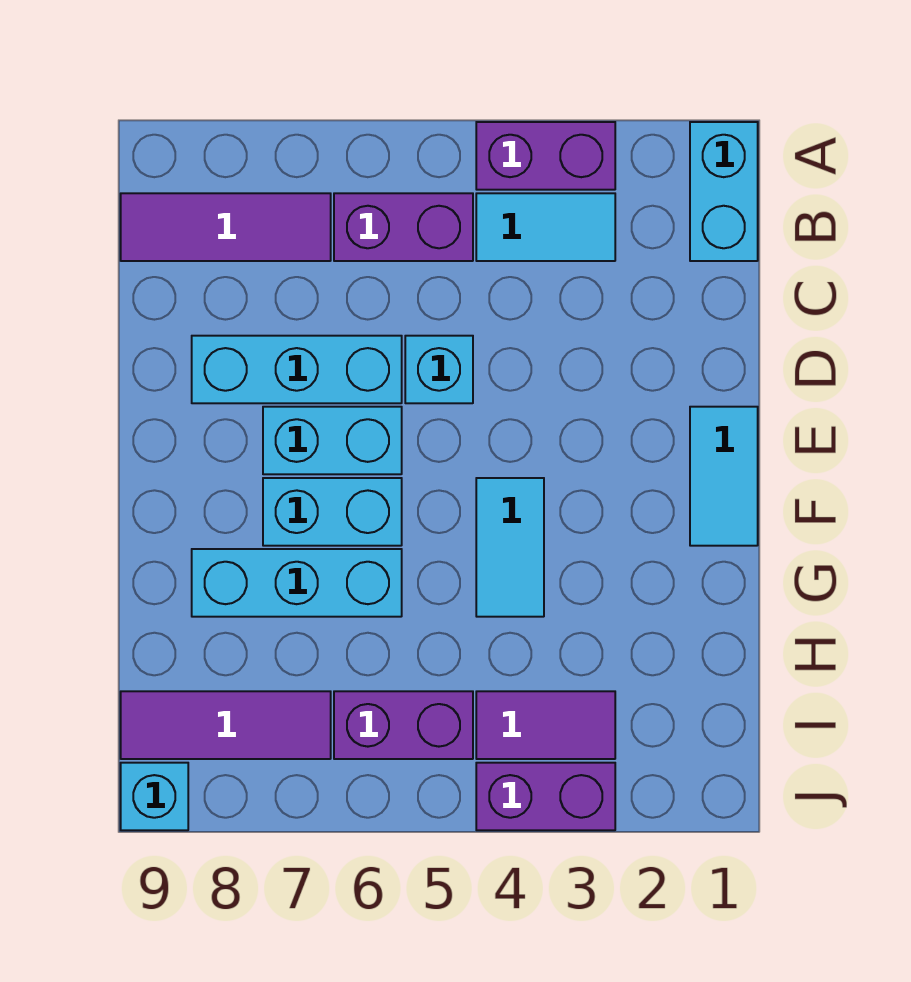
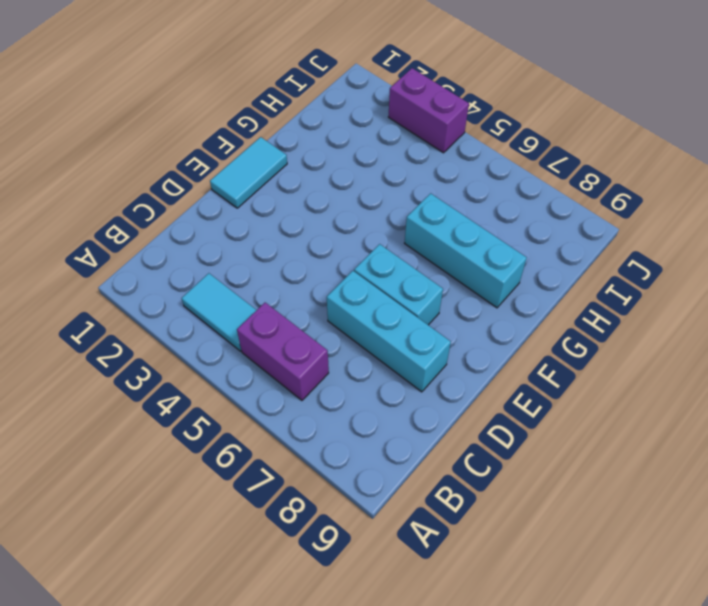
none -> cyan brick A1:B1 level 1
none -> purple brick A3:A4 level 1
none -> purple tile B7:B9 level 1

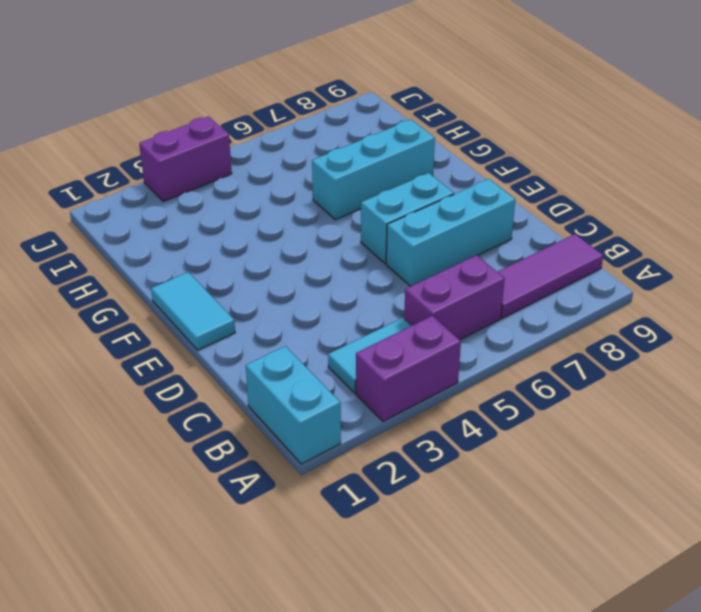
none -> cyan brick D5 level 1
none -> cyan tile F4:G4 level 1
none -> cyan brick F6:F7 level 1

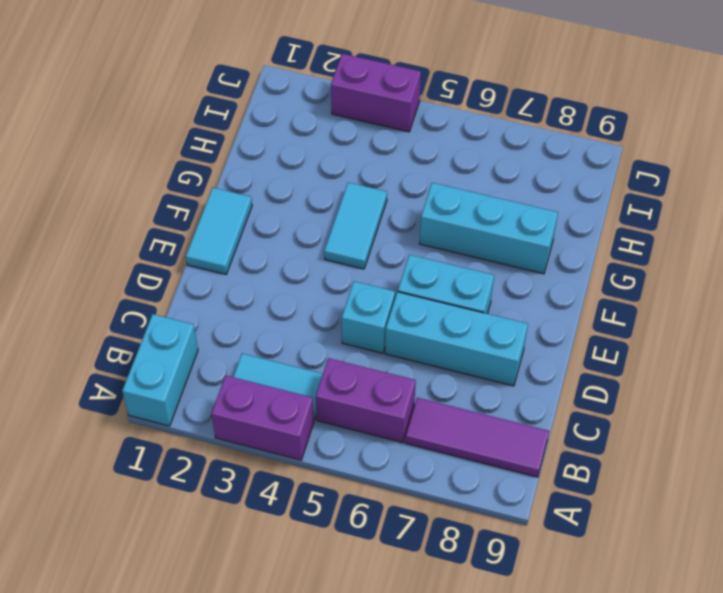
none -> cyan brick F6:F7 level 1
none -> purple tile I3:I4 level 1
none -> purple brick I5:I6 level 1

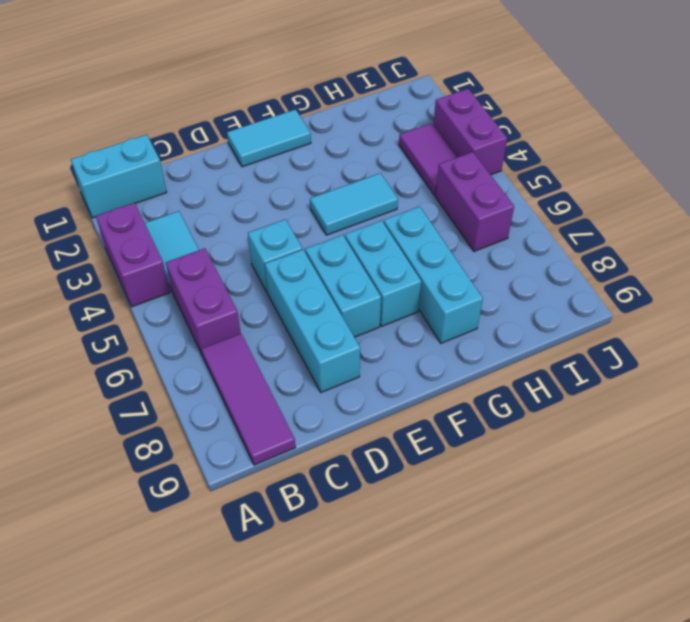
none -> purple tile I7:I9 level 1
none -> cyan brick J9 level 1

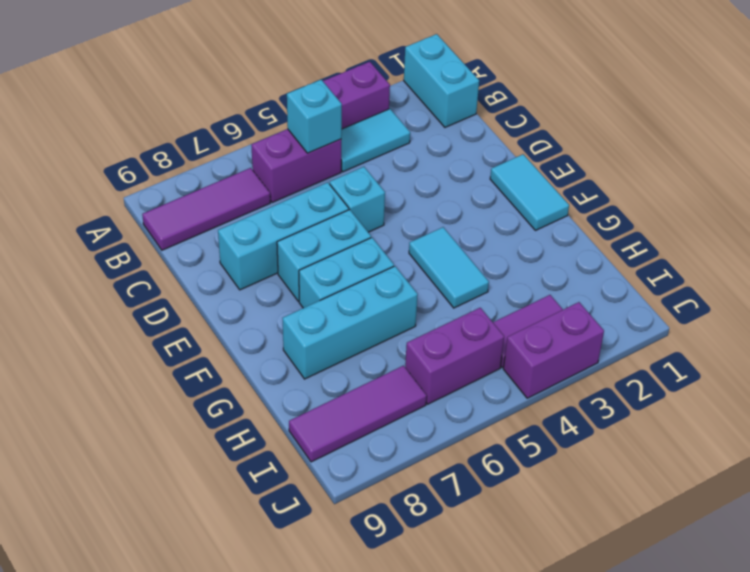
cyan brick B5 level 2 -> cyan brick J9 level 1

